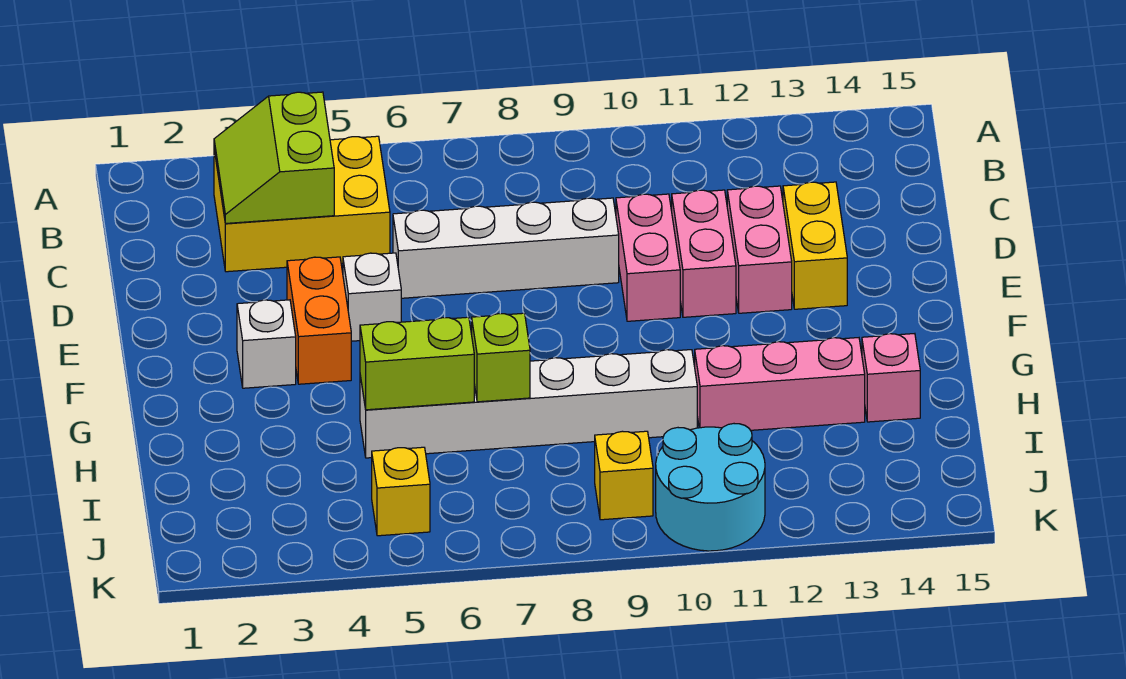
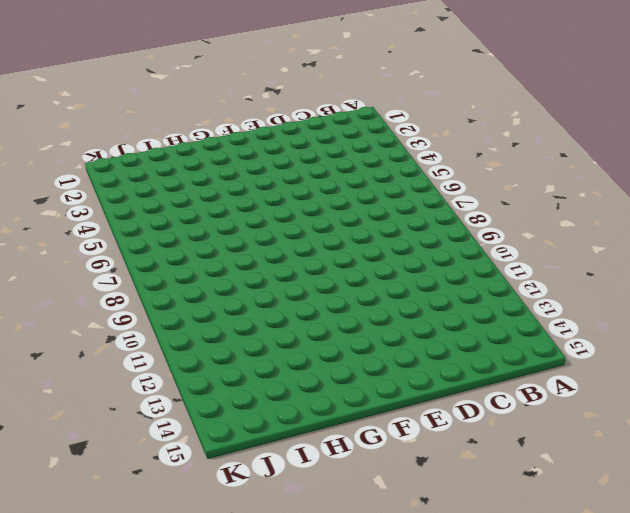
none -> yellow brick B3:C5 level 1
none -> white brick D6:D9 level 1
none -> pink brick D10:E10 level 1

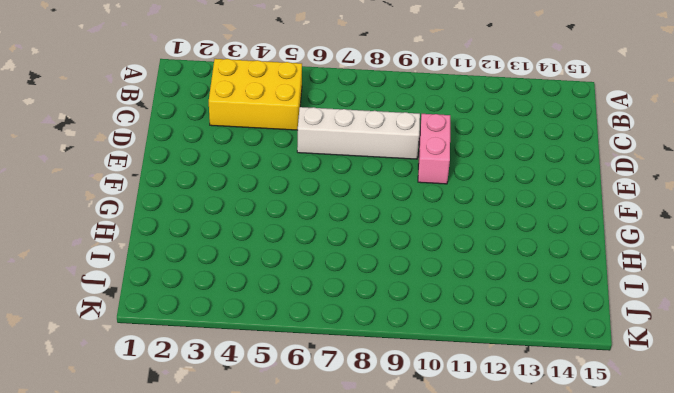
none -> pink brick D11:E11 level 1
none -> pink brick D12:E12 level 1
none -> yellow brick D13:E13 level 1

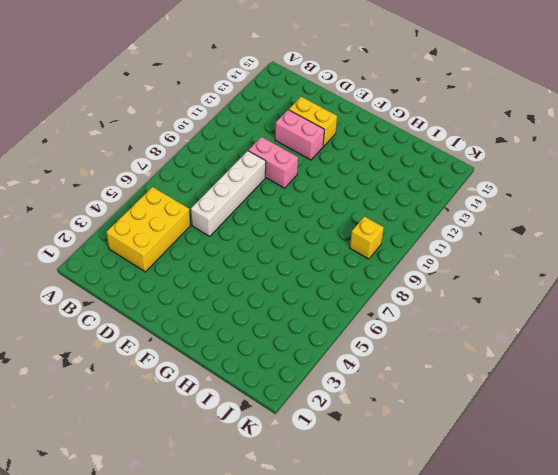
none -> pink brick D11:E11 level 1
none -> orange brick E4:F4 level 1
none -> white brick E5 level 1

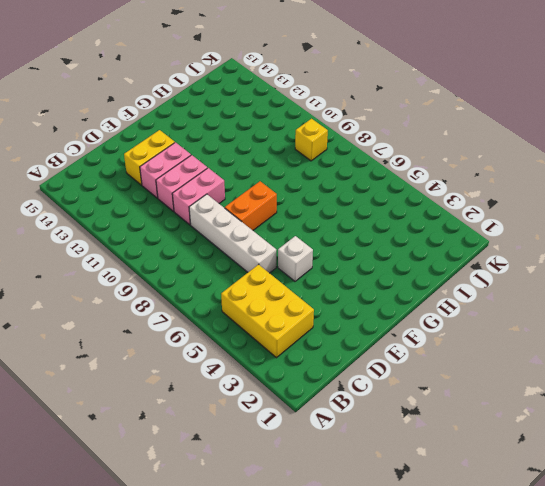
orange brick E8:F8 level 1 -> orange brick E4:F4 level 1
none -> white brick F3 level 1
none -> white brick H5:H10 level 1
none -> pink brick H11:H13 level 1

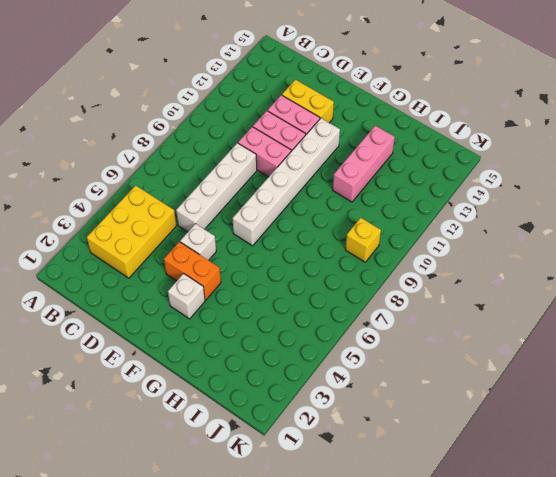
white brick F7:F12 level 1 -> white brick H5:H10 level 1
none -> pink brick H14 level 1
none -> yellow brick J5 level 1
none -> cyan round brick J10:K11 level 1

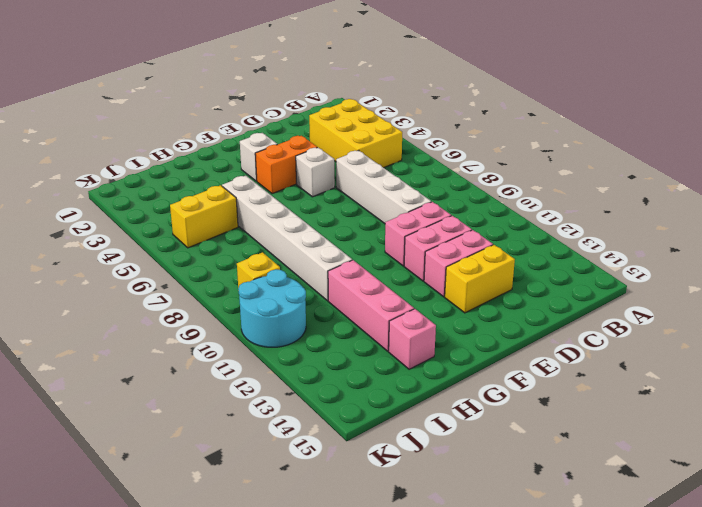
yellow brick I5:J5 level 1 -> yellow brick J5 level 1
none -> lime slope B3:C4 level 2 top 4
none -> lime brick H5:H6 level 2
none -> lime brick H7 level 2

